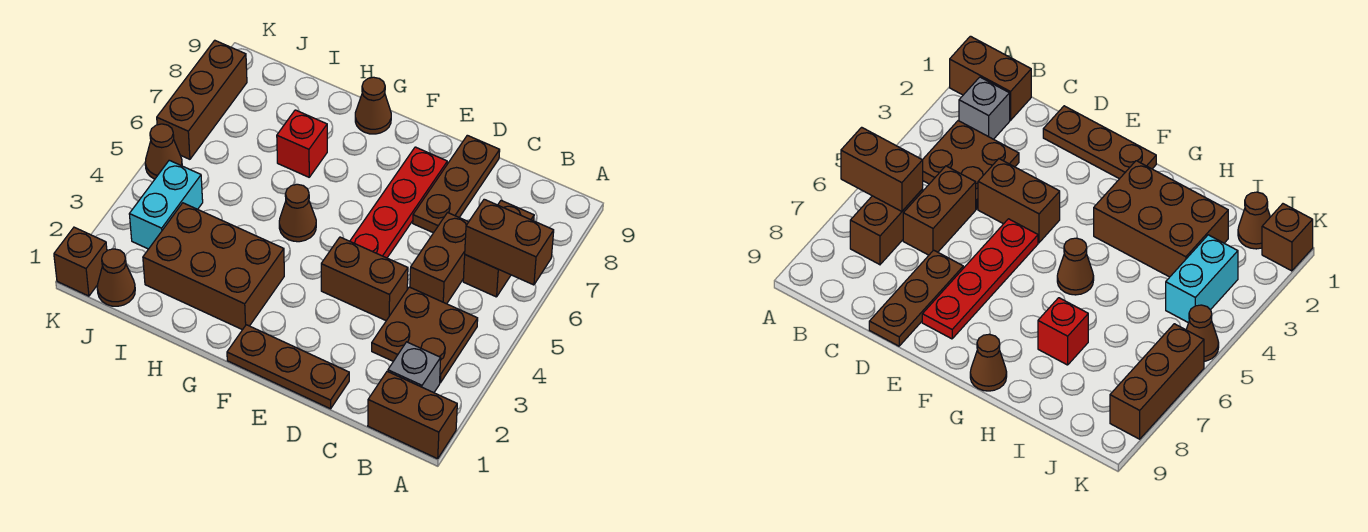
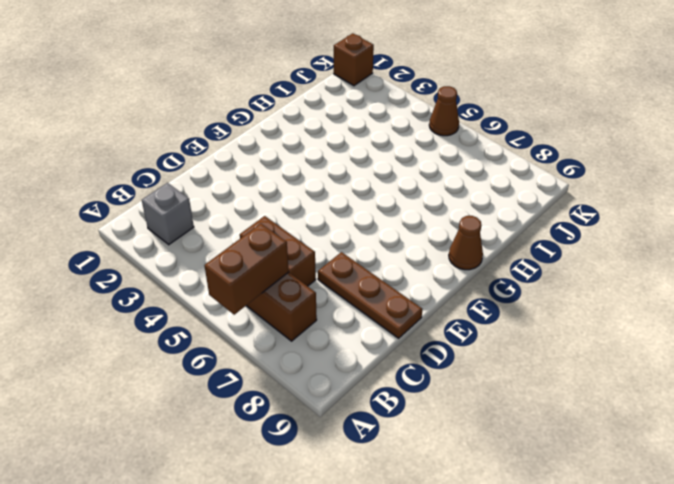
none -> brown brick A1:B1 level 1
none -> brown plate B3:C4 level 1
none -> brown plate D1:F1 level 1

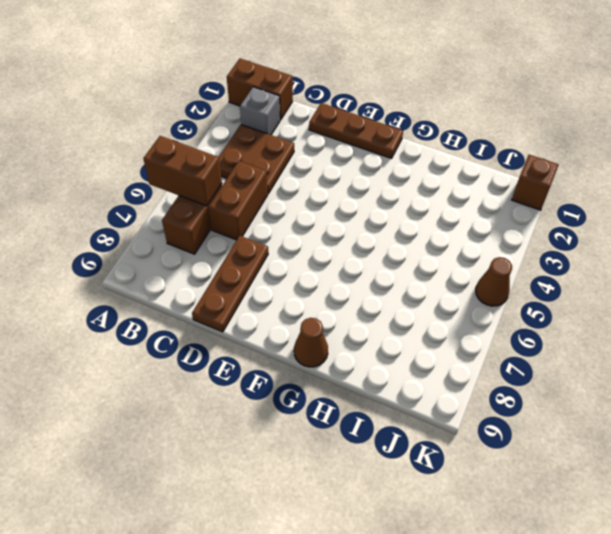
none -> brown brick D4:E4 level 1
none -> red plate E5:E8 level 1
none -> brown brick G2:I3 level 1

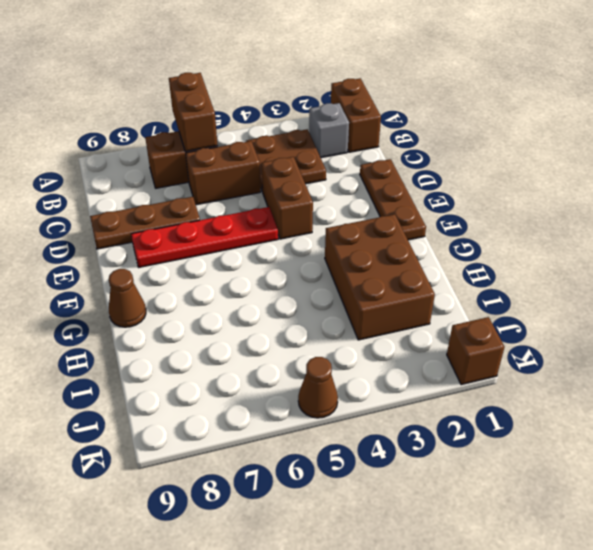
none -> brown cone G5 level 1
none -> red brick H7 level 1
none -> brown cone J1 level 1

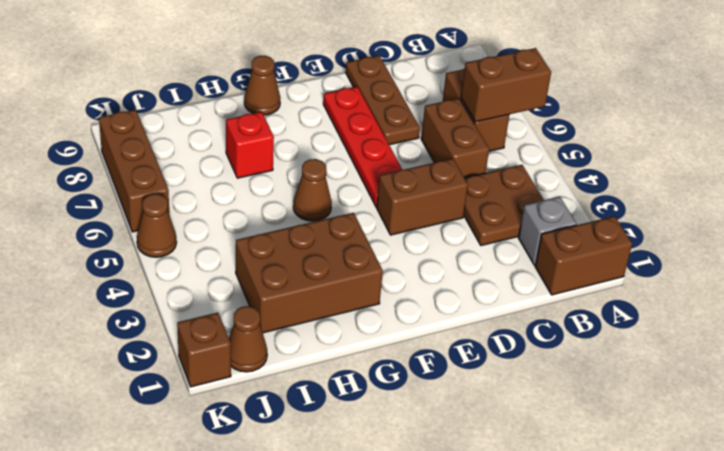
none -> brown plate D1:F1 level 1
none -> cyan brick J3:J4 level 1

